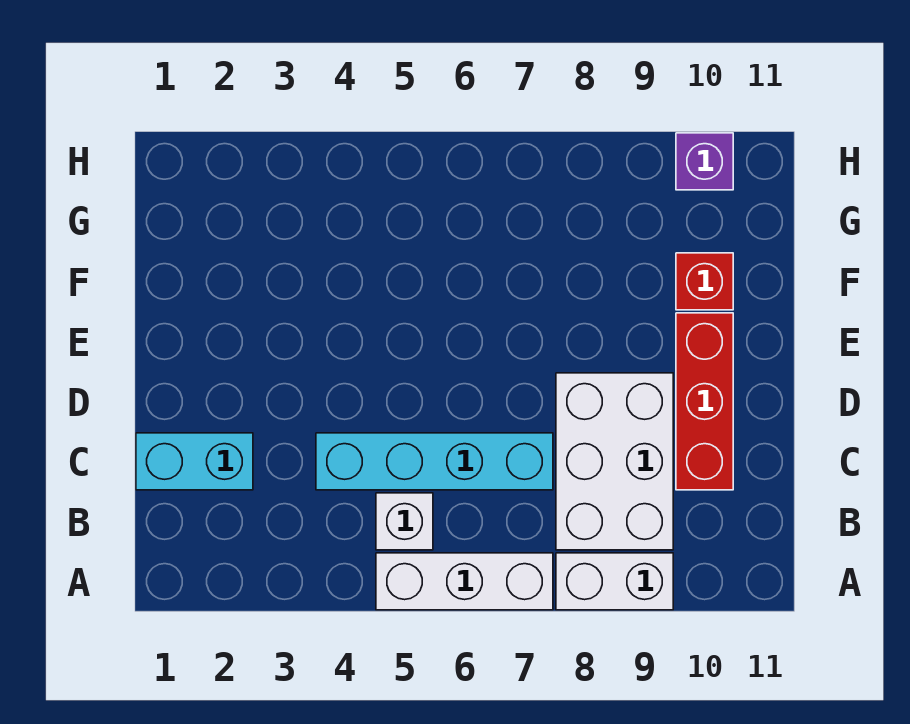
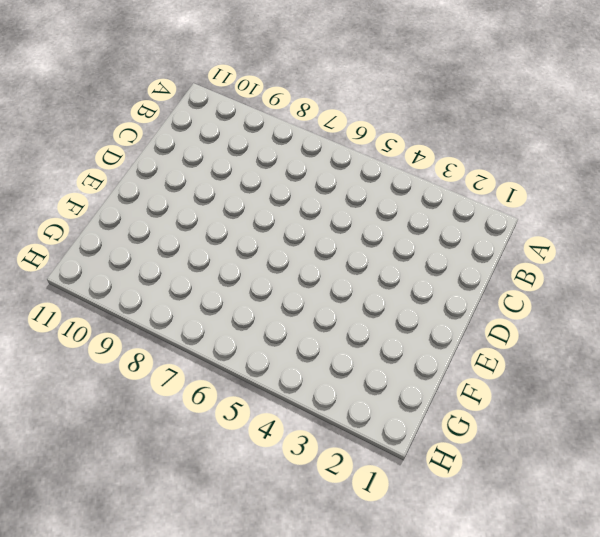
none -> white brick A5:A7 level 1
none -> white brick A8:A9 level 1

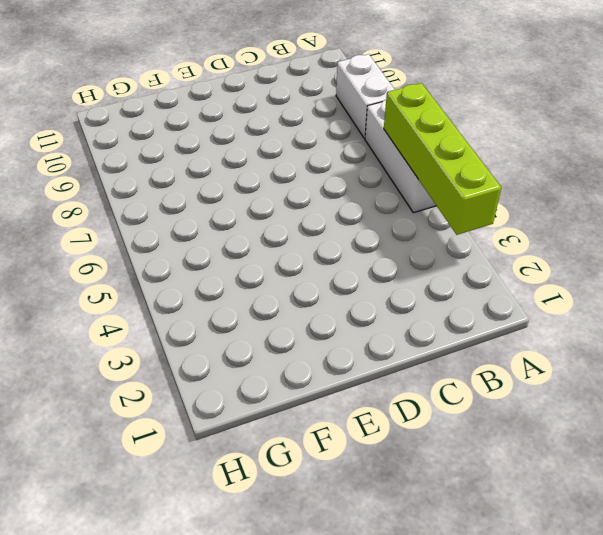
lime brick A3:A6 level 2 -> none
none -> white brick B5 level 1
none -> white brick B8:D9 level 1

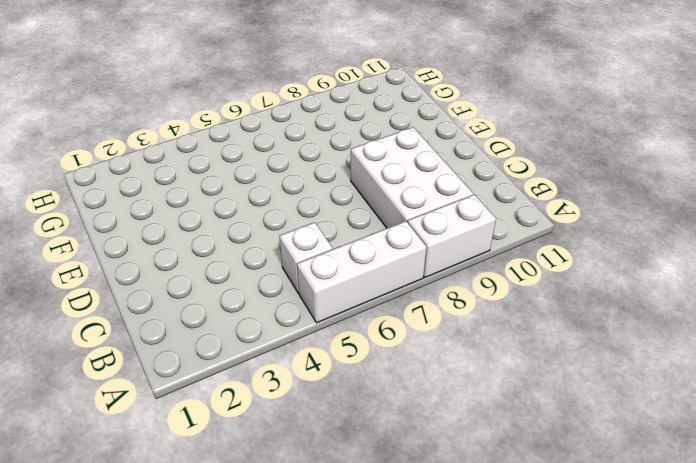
none -> cyan brick C1:C2 level 1
none -> cyan brick C4:C7 level 1

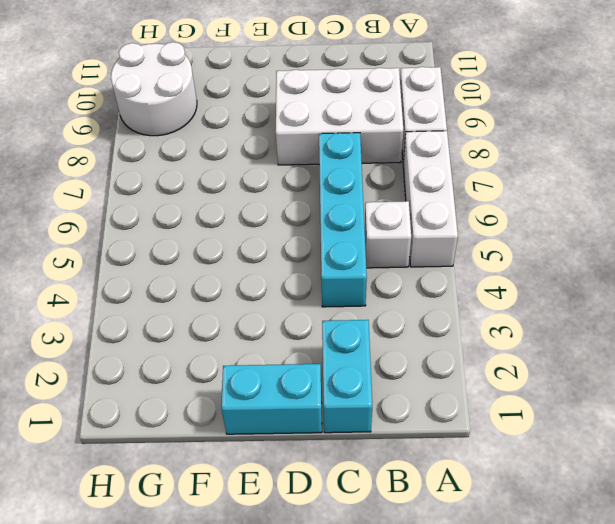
cyan brick D1:E1 level 1 -> none
white round brick G9:H10 level 1 -> purple brick H10 level 1
none -> red brick C10:E10 level 1
none -> red brick F10 level 1

